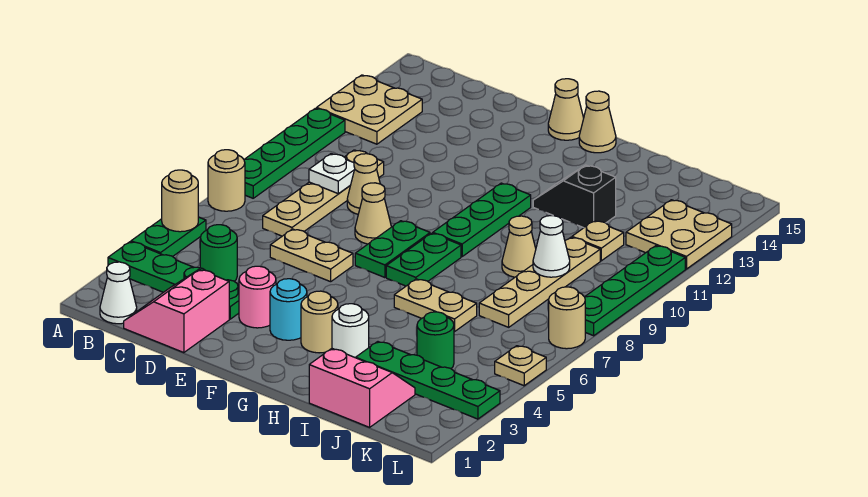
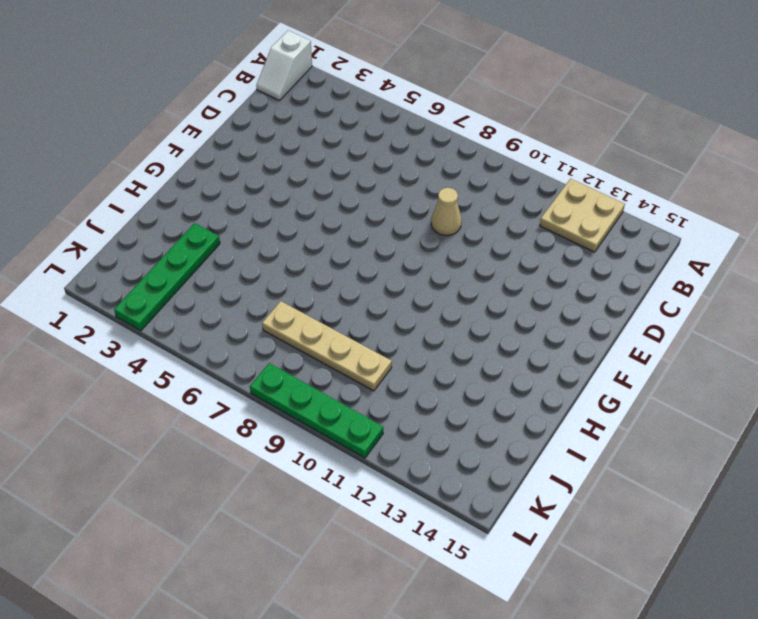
white slope A1:B1 level 1 top A -> white cone B1 level 1
none -> green plate A3:D3 level 1
none -> green plate A4:A5 level 1
none -> tan round brick A7 level 1
none -> green plate A8:A11 level 1

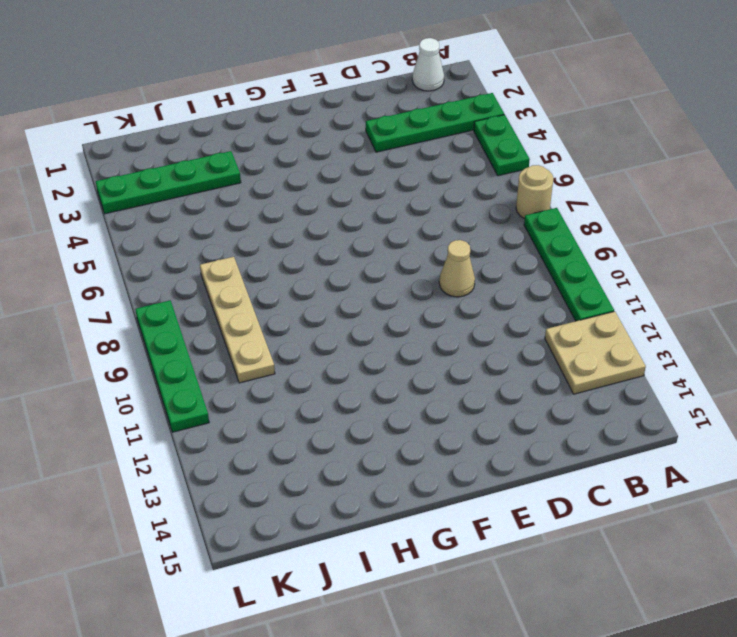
none -> pink slope C1:D2 level 1 top D
none -> green round brick C4 level 1
none -> tan plate C7:C10 level 1
none -> tan plate D6:E6 level 1

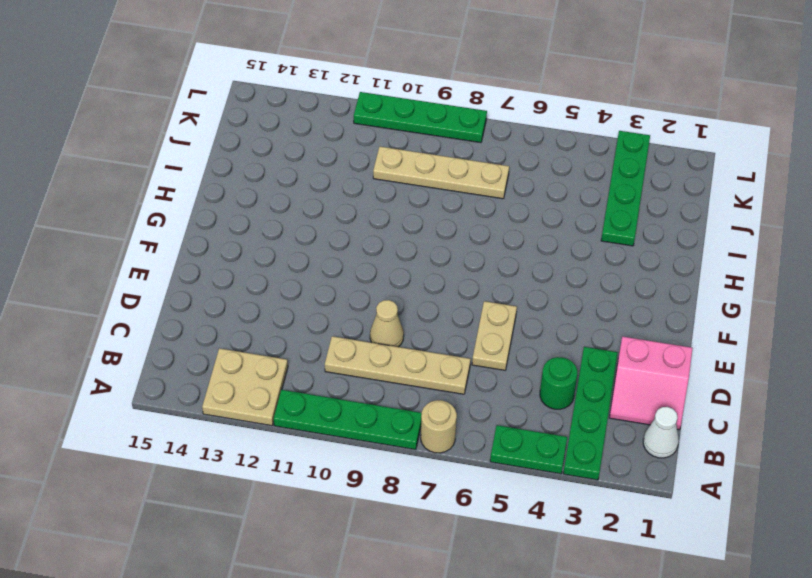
none -> pink round brick E3 level 1
none -> tan cone E8 level 1
none -> cyan round brick F3 level 1
none -> green plate F7:F8 level 1

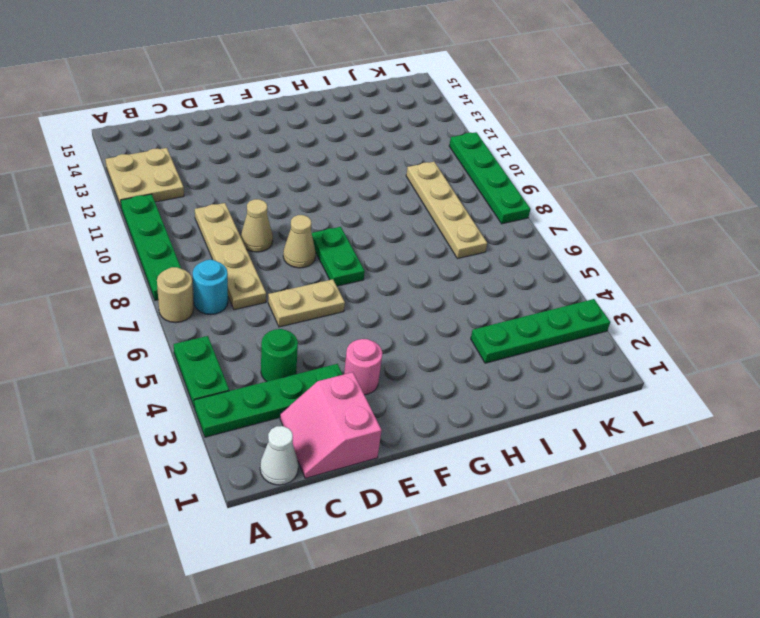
cyan round brick B7 level 1 -> cyan round brick F3 level 1
none -> tan cone F15 level 1
none -> tan round brick G3 level 1
none -> green plate G7:G8 level 1
none -> green plate G9:G11 level 1

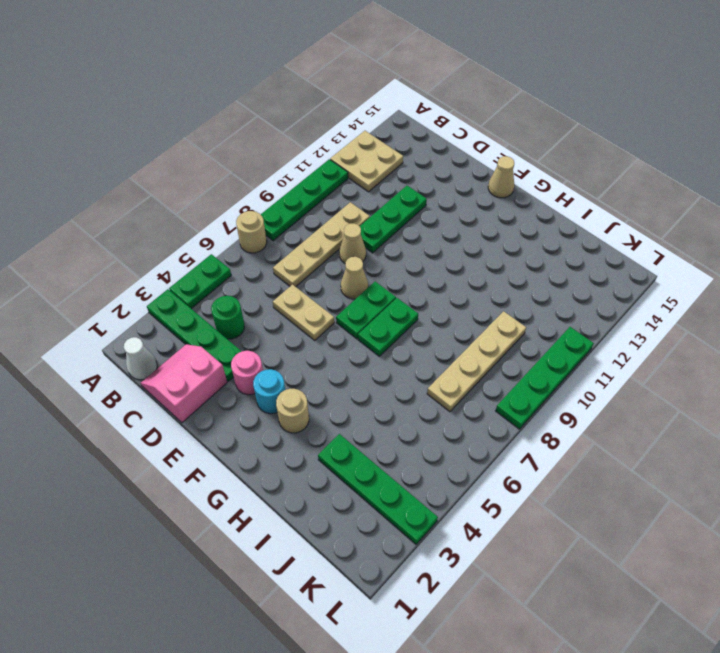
green plate D10:D12 level 1 -> green plate G9:G11 level 1
none -> tan cone G15 level 1
none -> white round brick H3 level 1
none -> tan plate H6:I6 level 1
none -> black slope H12:I12 level 1 top I

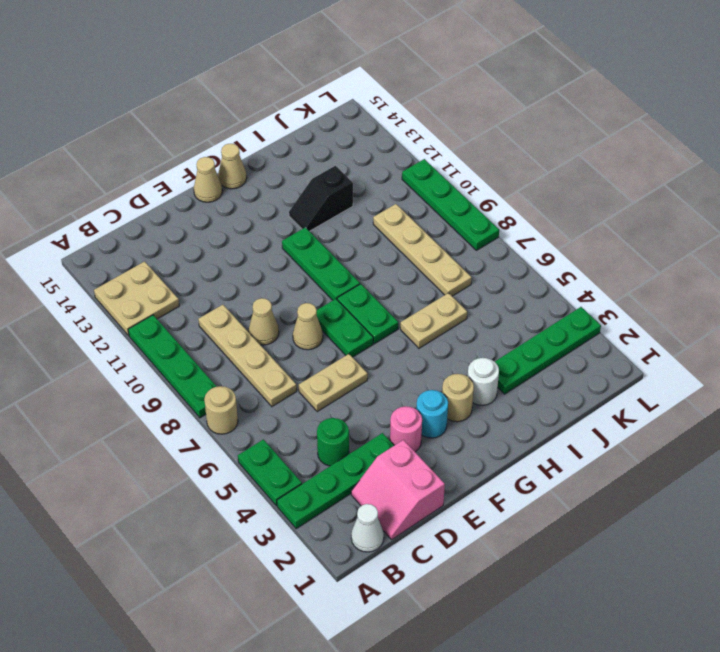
none -> pink slope I1:J2 level 1 top 1
none -> tan cone I9 level 1
none -> green round brick J4 level 1
none -> tan plate J11 level 1

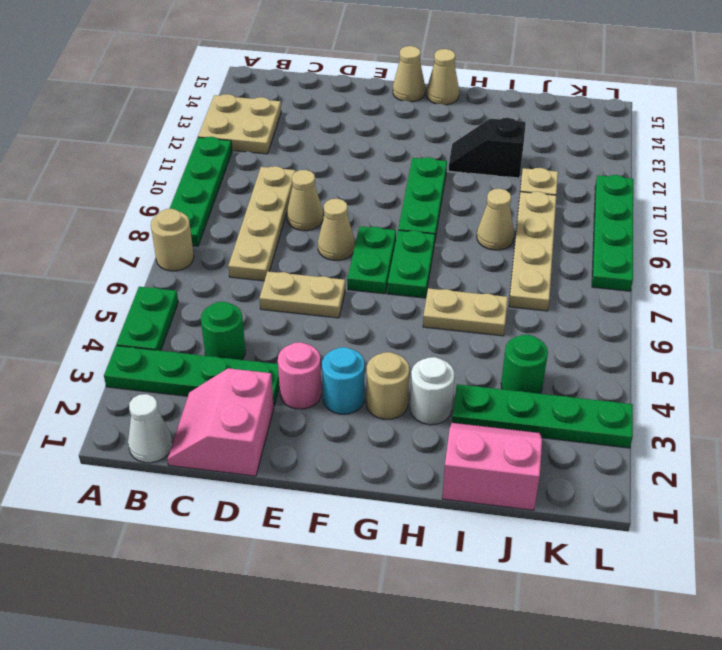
none -> tan plate K12:L13 level 1
none -> tan plate L5 level 1
none -> tan round brick L7 level 1
none -> tan round brick A5 level 2

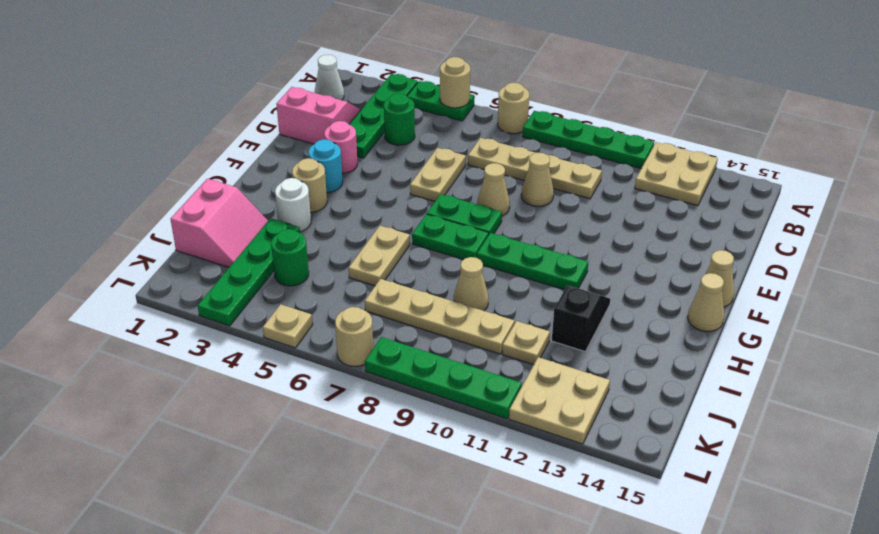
none -> white plate C9 level 2
none -> white cone J9 level 2

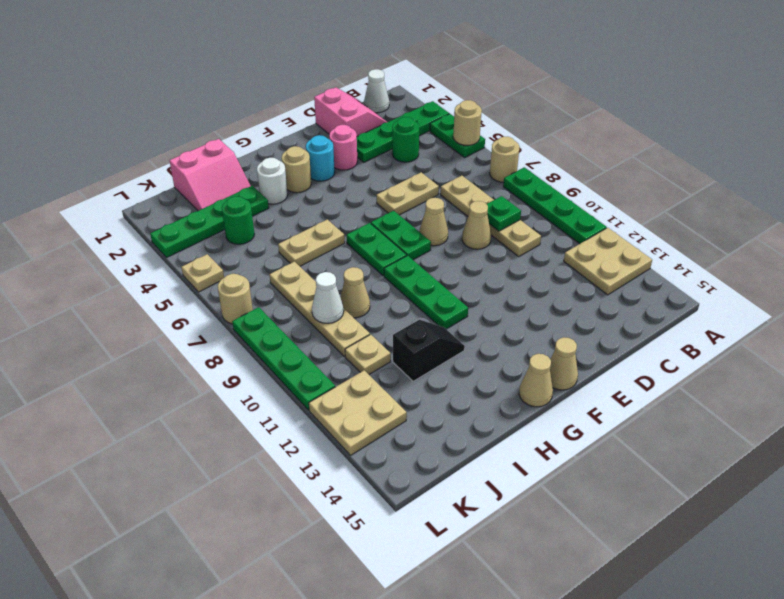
green plate C9 level 2 -> white plate C9 level 2

